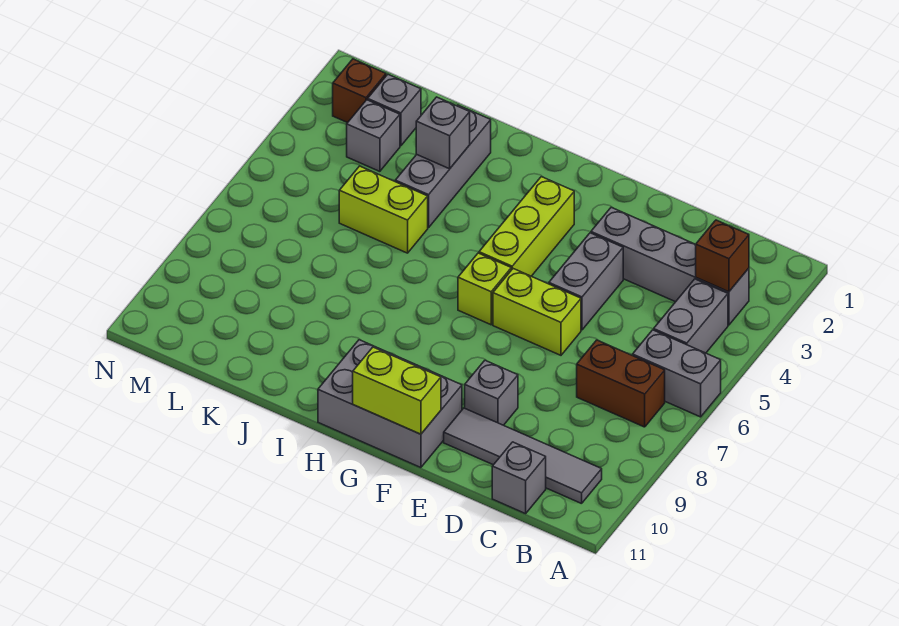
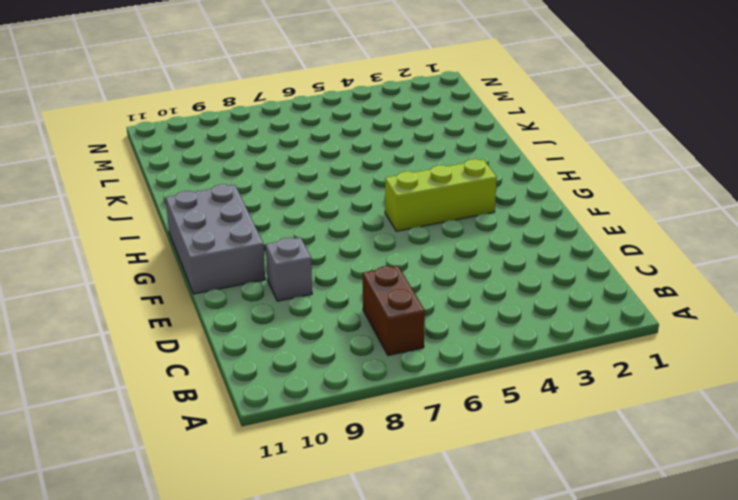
none -> grey brick A6:B6 level 1
none -> grey brick B3:E3 level 1
none -> grey brick B4:B5 level 1

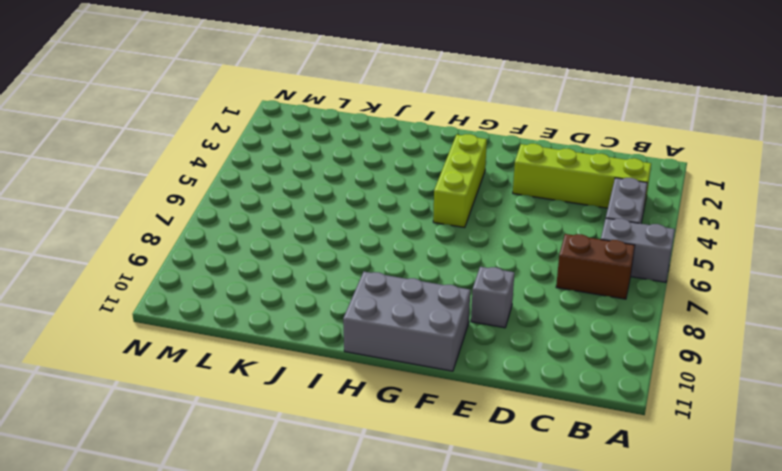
lime brick B3:E3 level 1 -> grey brick B3:E3 level 1
none -> grey tile B10:E10 level 1
none -> grey brick C11 level 1
none -> grey brick E4:E5 level 1

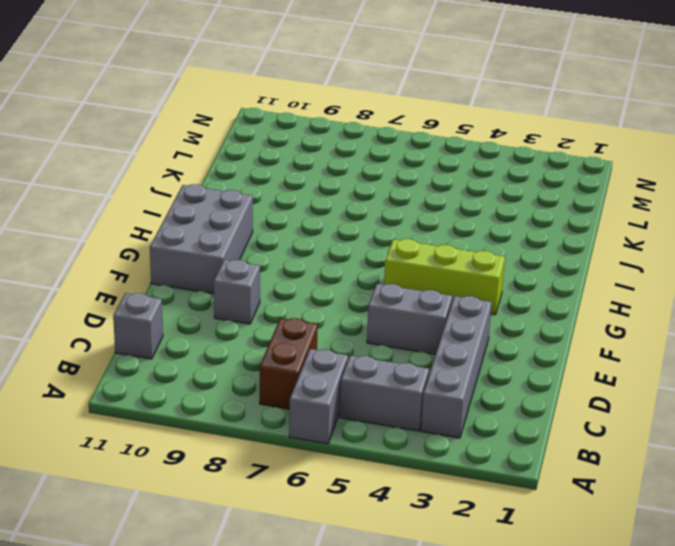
none -> grey tile B10:E10 level 1
none -> lime brick E6:F6 level 1
none -> lime brick G6 level 1

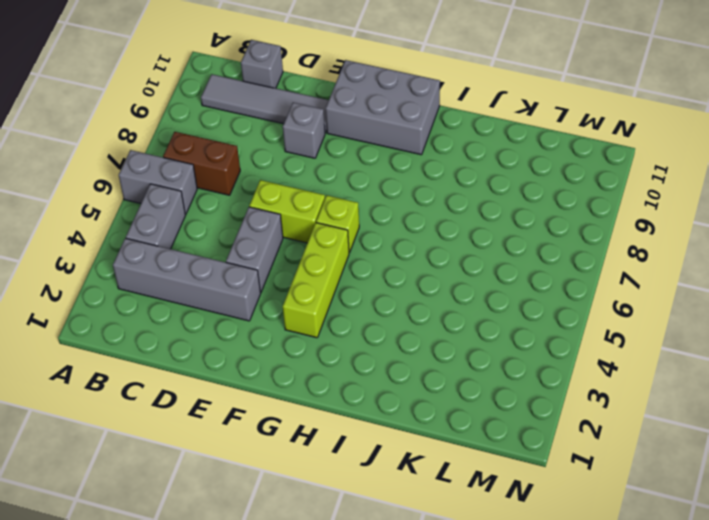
none -> grey brick J2:J4 level 1
none -> lime brick J5:K5 level 1
none -> grey brick L2 level 1

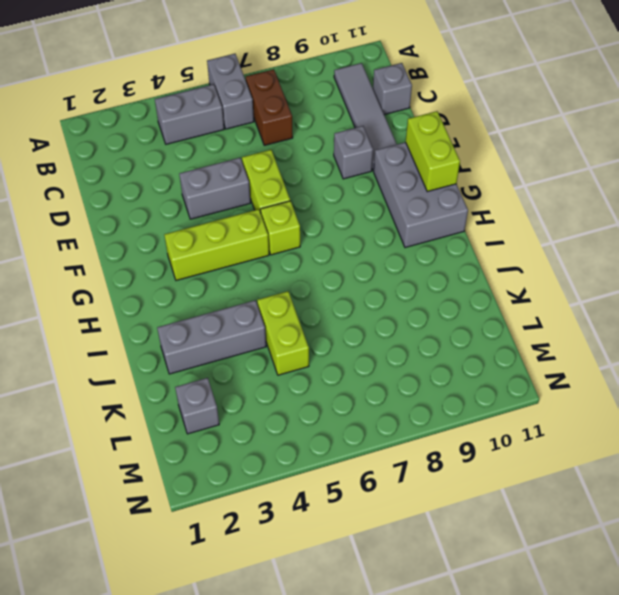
none -> grey brick B3:E3 level 1
none -> grey brick L3 level 1
none -> brown brick M2 level 1

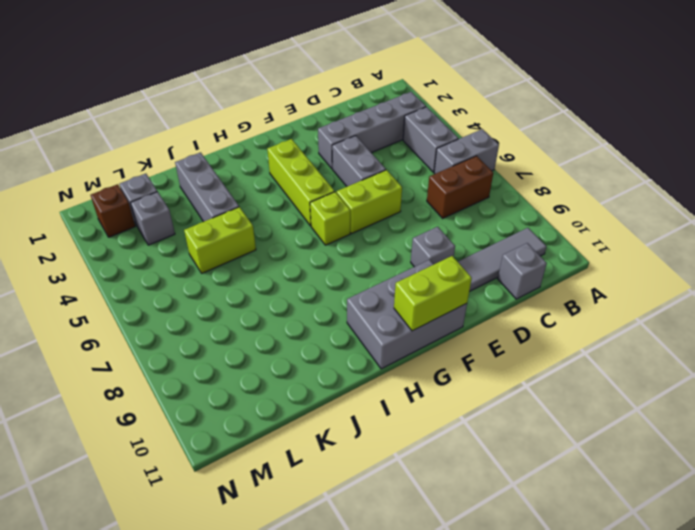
none -> brown brick B3 level 2
none -> grey brick J3 level 2

